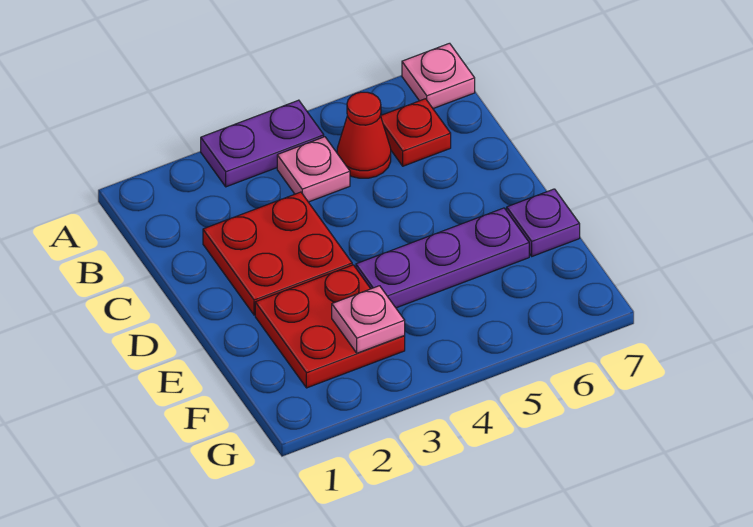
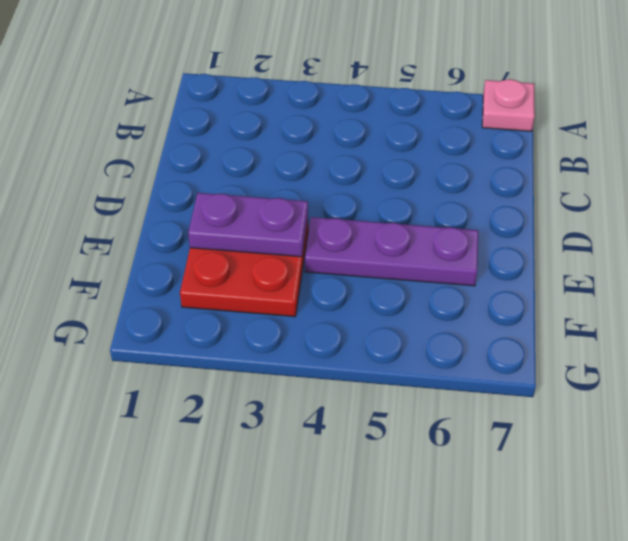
purple plate E2:E3 level 2 -> purple plate A3:A4 level 1
none -> pink plate B4 level 1
none -> red cone B5 level 1

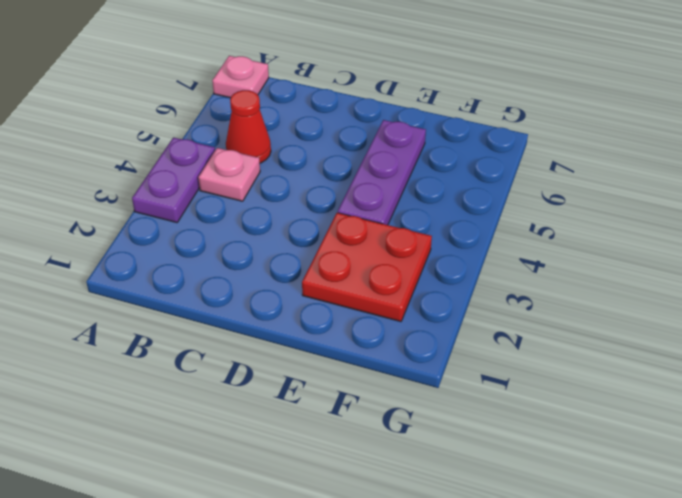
none -> red plate B6 level 1
none -> red plate C2:D3 level 1

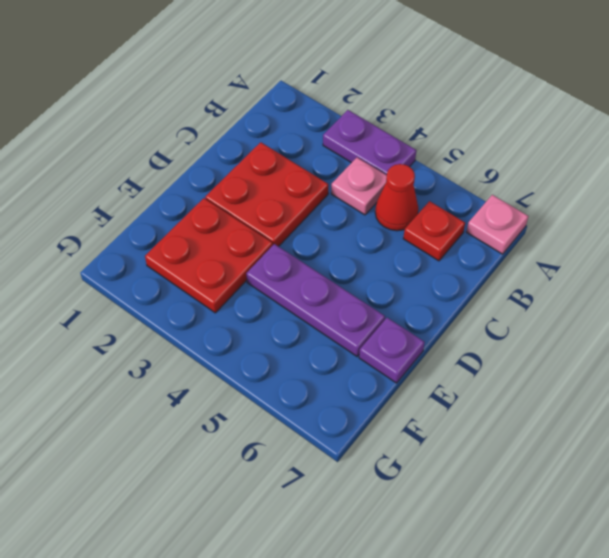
none -> pink plate F3 level 2

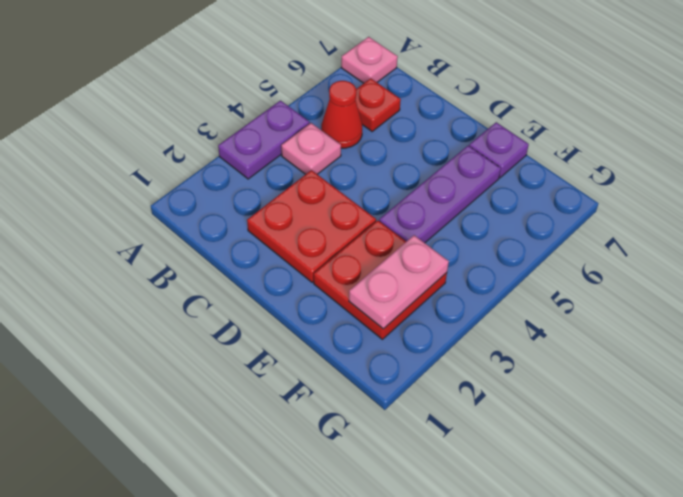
pink plate F2:F3 level 2 -> pink plate F3 level 2

